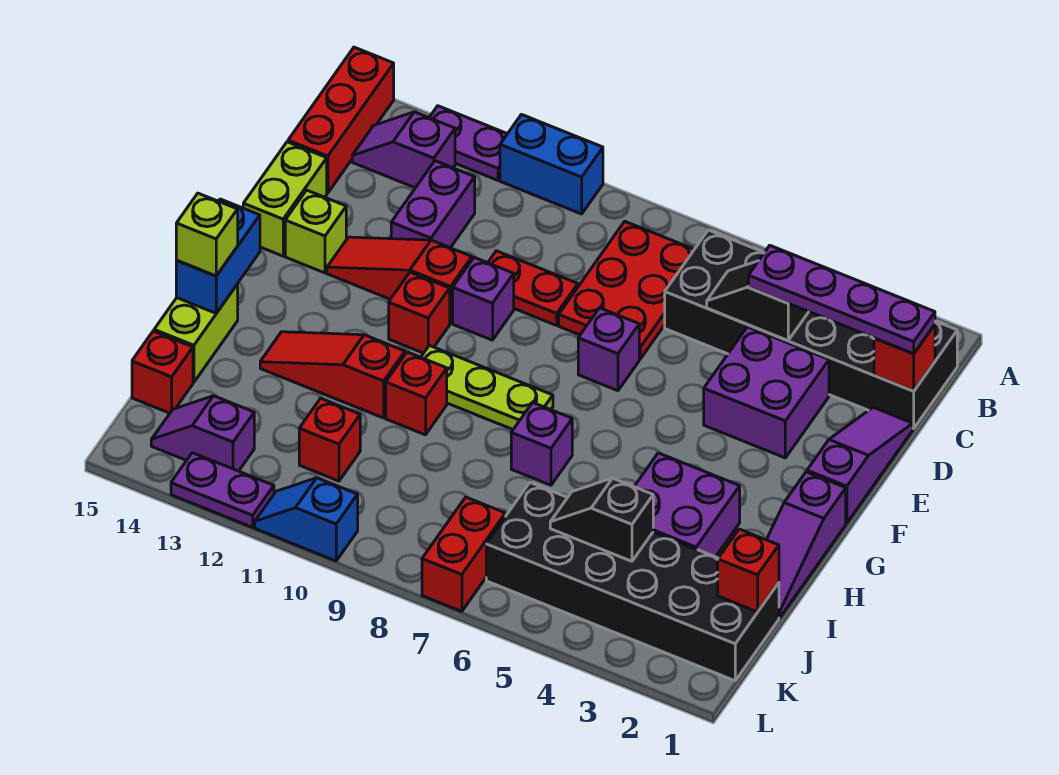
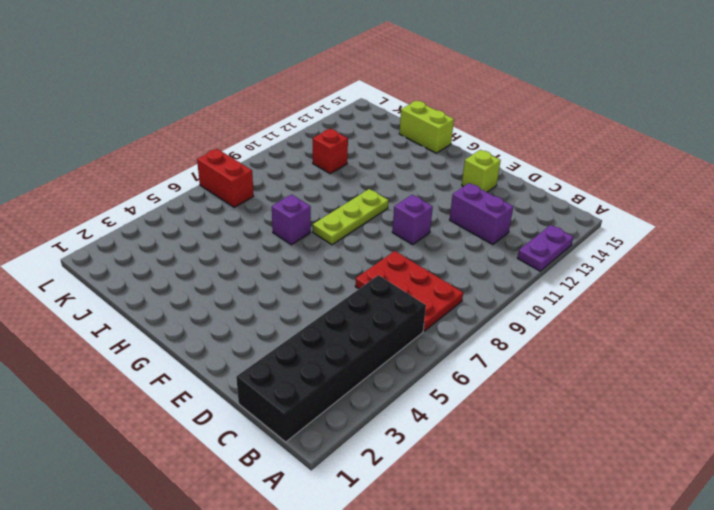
none -> blue brick A10:A11 level 1
none -> red brick A15:C15 level 1
none -> purple slope B13:B14 level 1 top 13
none -> purple slope D1:F1 level 1 top F

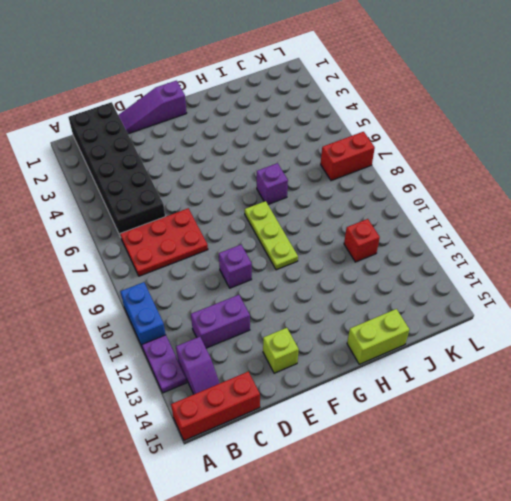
none -> purple brick D3:E4 level 1
none -> red plate D9:D10 level 1
none -> lime brick D15:E15 level 1
none -> purple brick E7 level 1

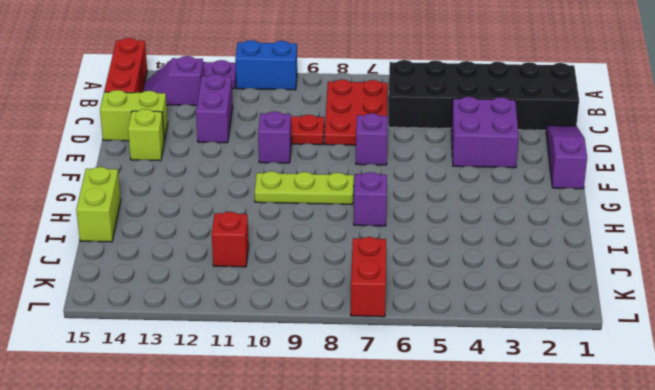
lime brick D14:D15 level 1 -> lime brick D15:E15 level 1
none -> red slope E11:E13 level 1 top 11
none -> red brick F11 level 1
none -> purple slope G1:I1 level 1 top G
none -> purple brick H3:I4 level 1

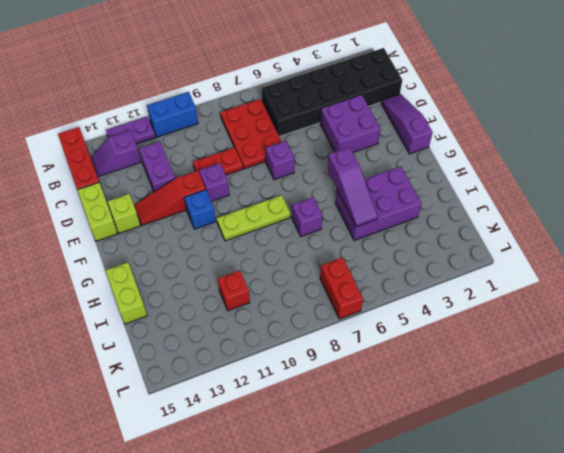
blue brick F11 level 1 -> red brick F11 level 1
purple slope G5:I5 level 2 top G -> purple slope G1:I1 level 1 top G
purple brick H3:I5 level 1 -> purple brick H3:I4 level 1
none -> red brick H10 level 1
none -> red slope H11:H13 level 1 top 11
none -> black brick J1:K6 level 1
none -> red brick J15 level 1

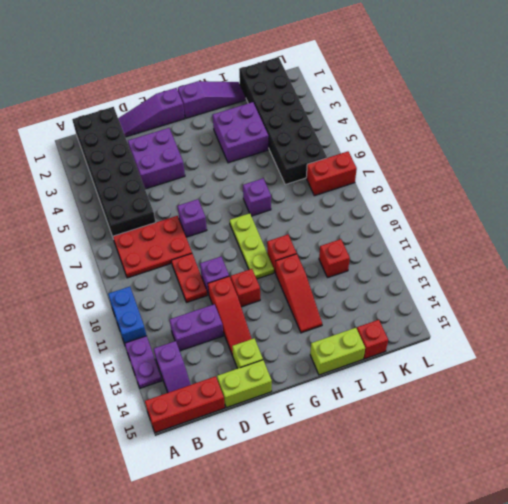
none -> purple slope K13:K14 level 1 top 13
none -> blue slope L10:L11 level 1 top 10
none -> purple plate L12:L13 level 1
none -> red brick C1 level 2

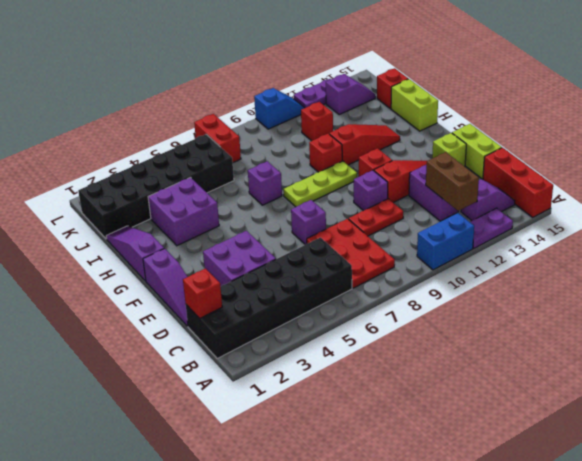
brown brick B12:C12 level 2 -> none
none -> black slope C4:C5 level 2 top 4
none -> blue brick G15:H15 level 2
none -> red brick J1 level 2
none -> black slope J4:J5 level 2 top 4

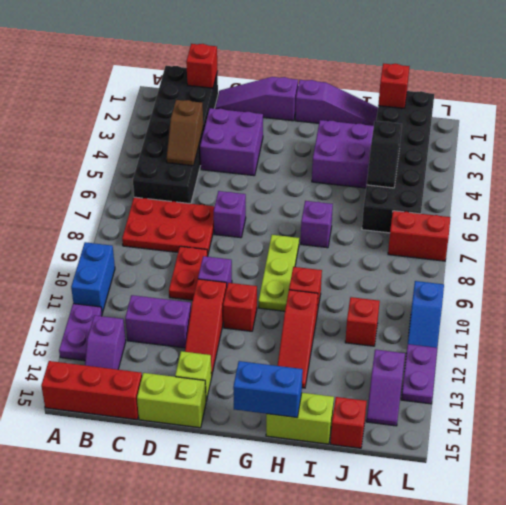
brown slope C4:C5 level 2 top 4 -> black slope C4:C5 level 2 top 4
none -> purple plate C1:C4 level 3
none -> lime brick H15 level 3

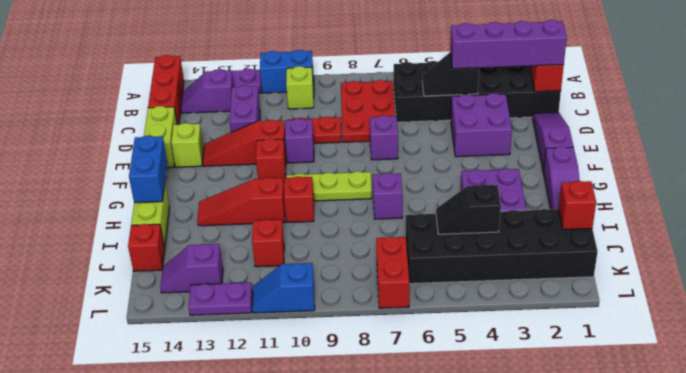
lime brick B10 level 1 -> lime brick H15 level 3
purple brick C1:C4 level 3 -> purple plate C1:C4 level 3

